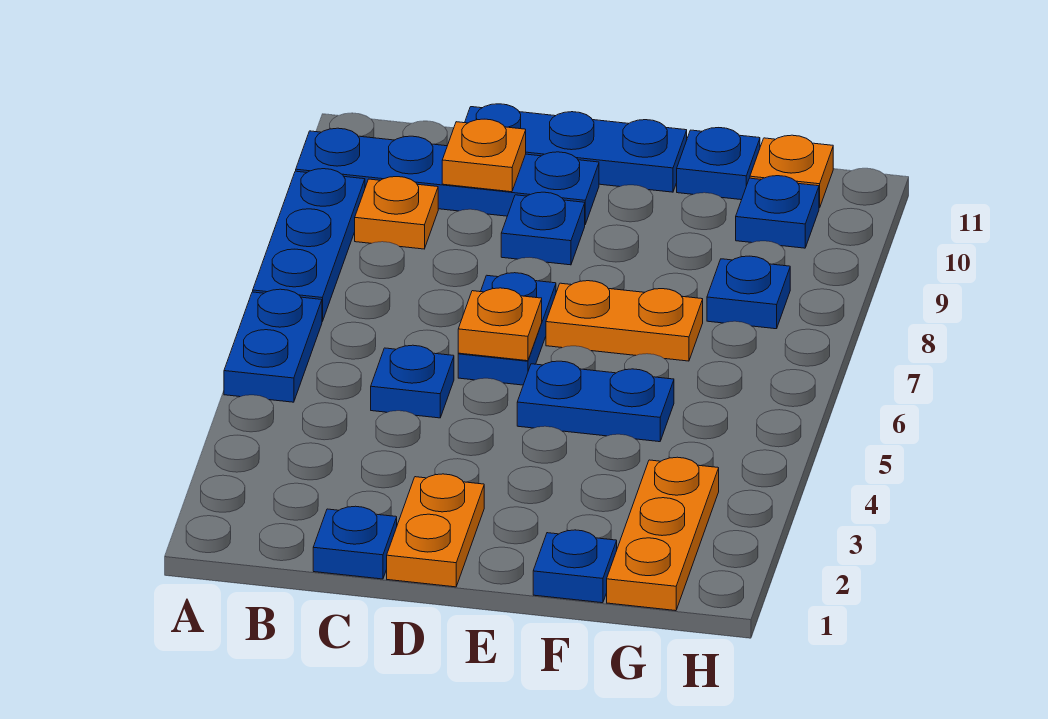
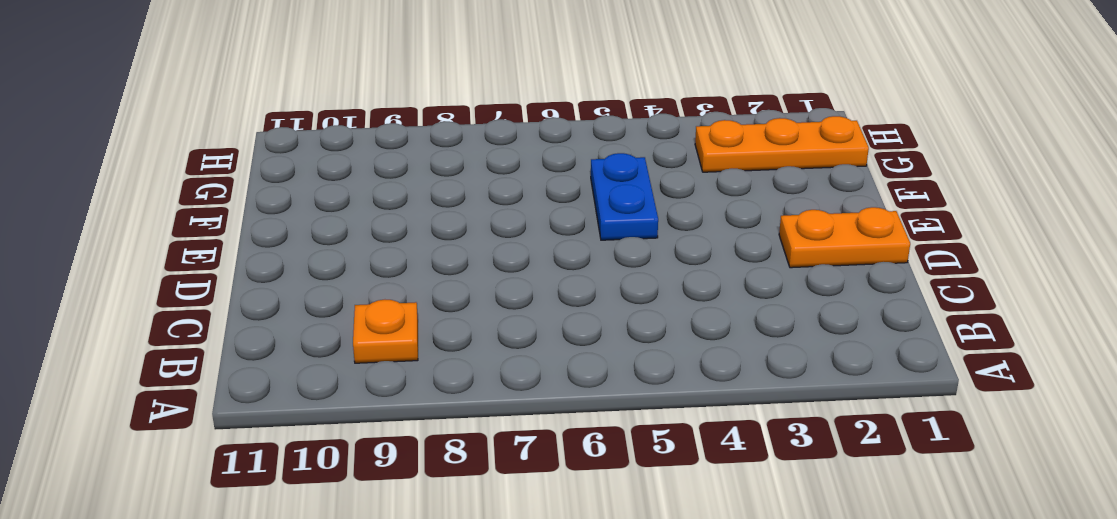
none -> blue plate A5:A6 level 1
none -> blue plate A7:A9 level 1
none -> blue plate A10:D10 level 1

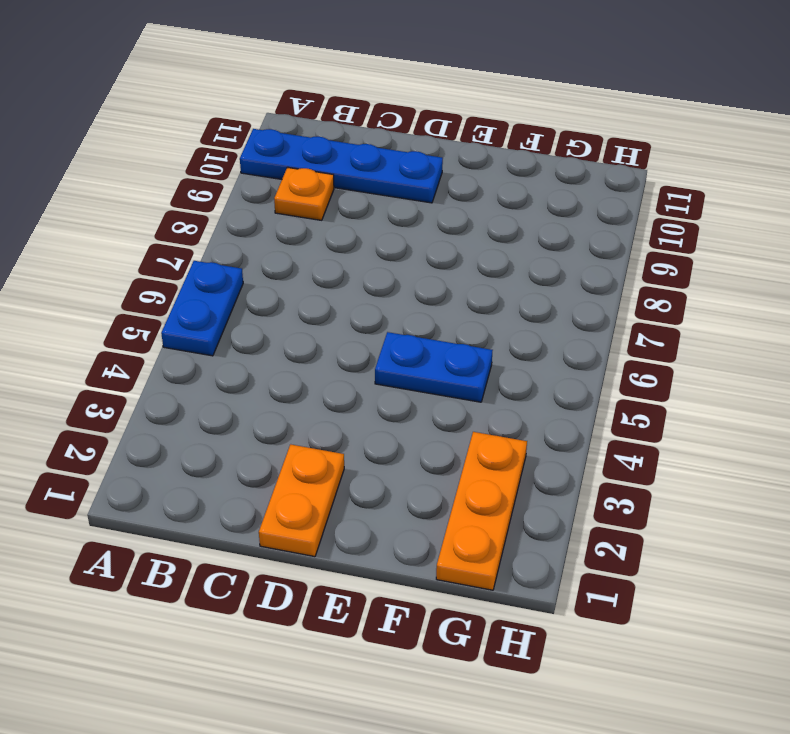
none -> blue plate A7:A9 level 1
none -> blue plate C1 level 1
none -> blue plate C5 level 1

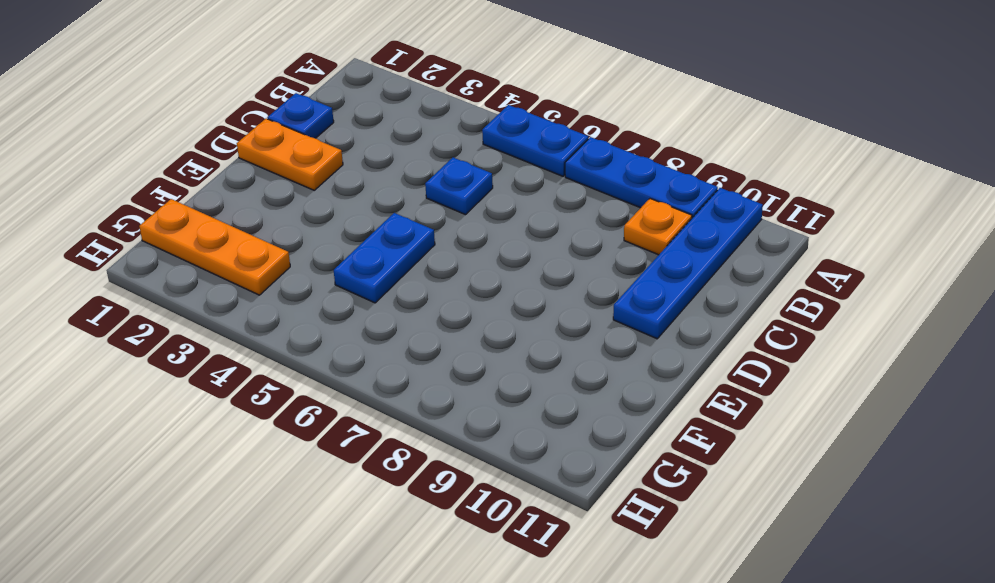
none -> blue plate C11:E11 level 1
none -> blue plate D6:D7 level 1
none -> blue plate D9 level 1

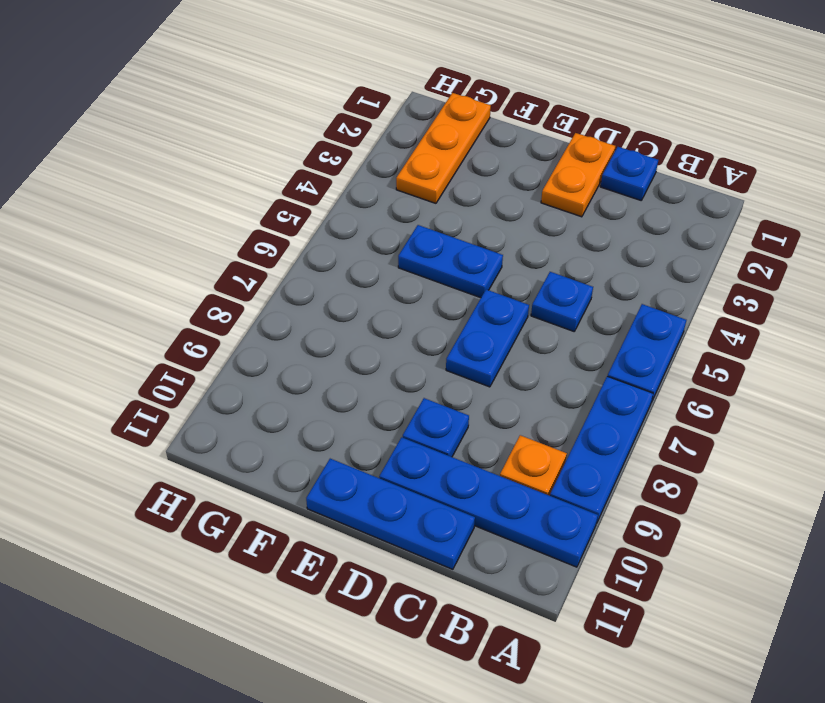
none -> orange plate E7:F7 level 1
none -> blue plate F1 level 1
none -> blue plate F11 level 1

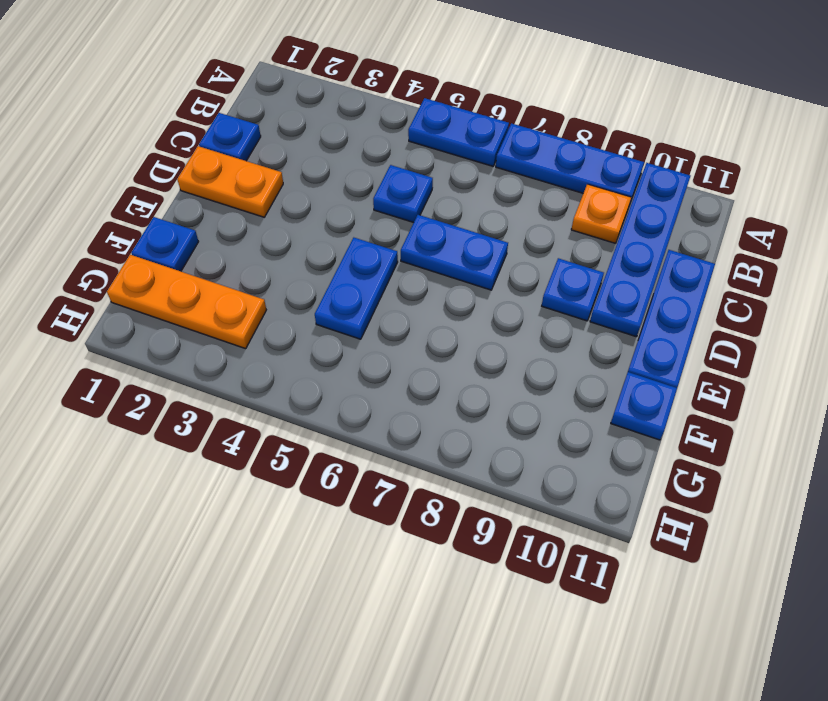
none -> orange plate E7:F7 level 1
none -> blue plate G8 level 1
none -> blue plate G10 level 1

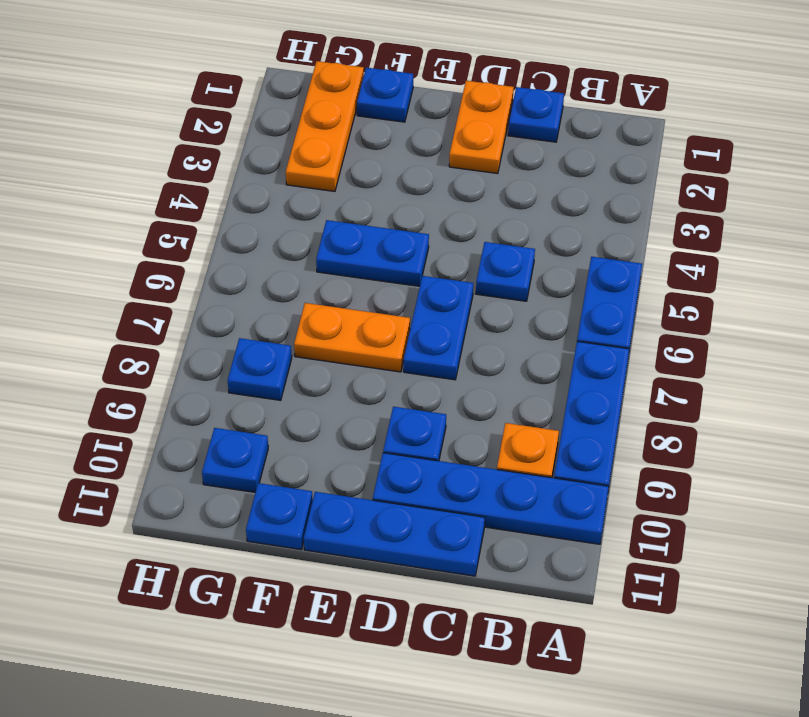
none -> orange plate G11 level 1
none -> orange plate C10 level 2
none -> orange plate D6 level 2

